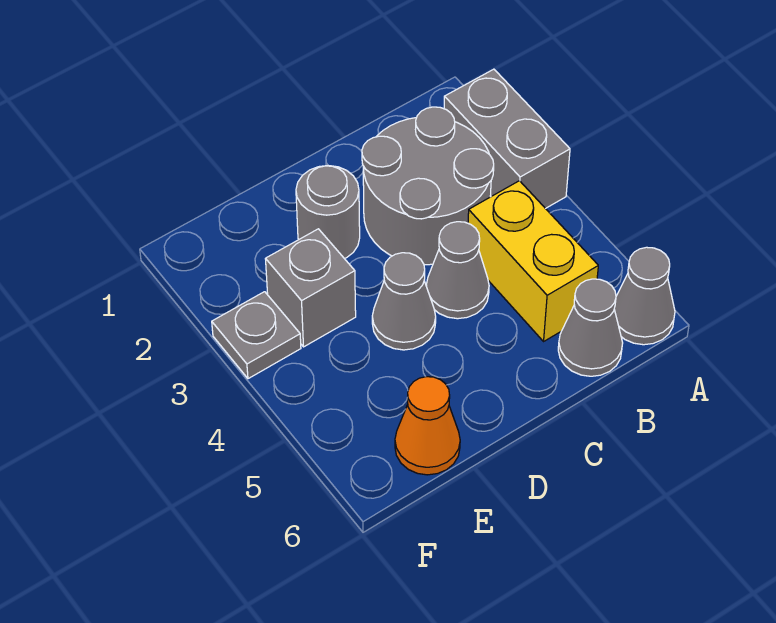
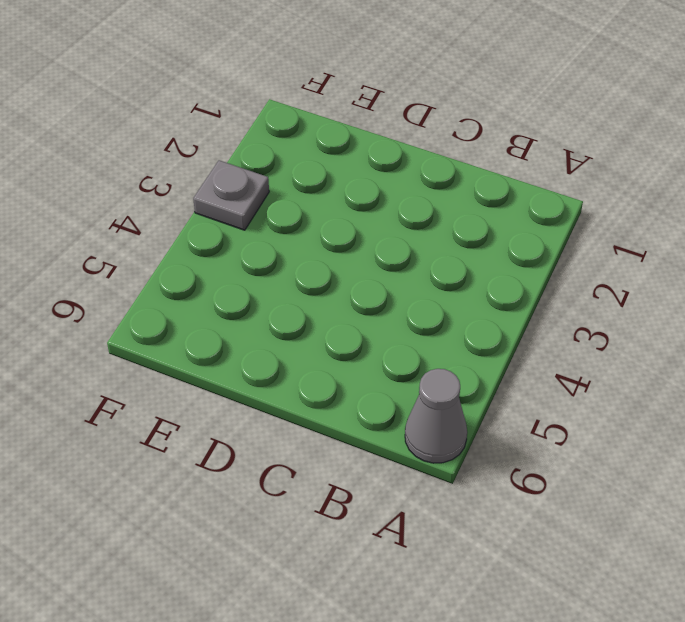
none -> grey brick A2:A3 level 1
none -> grey round brick B2:C3 level 1

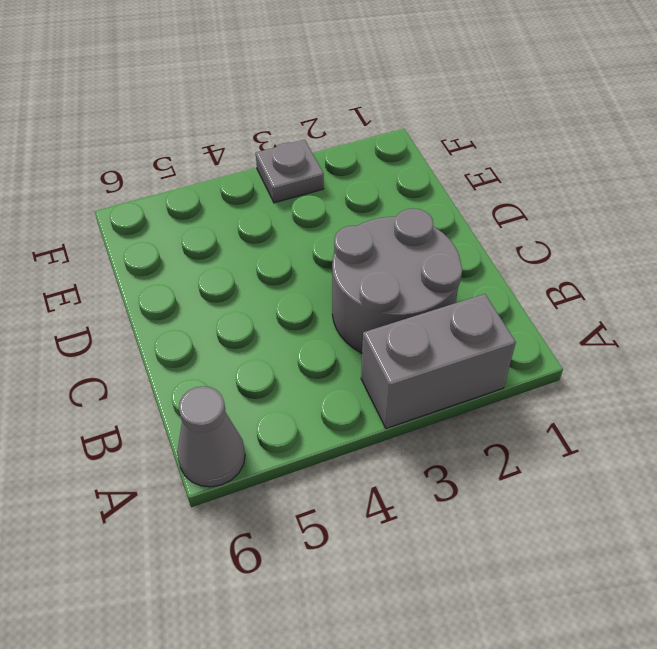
none -> yellow brick B4:B5 level 1
none -> grey cone B6 level 1

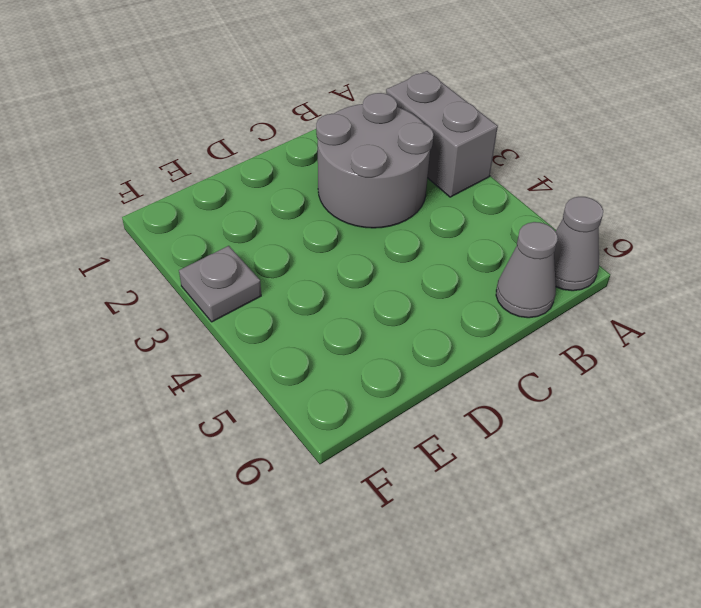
none -> yellow brick B4:B5 level 1
none -> grey cone C4 level 1

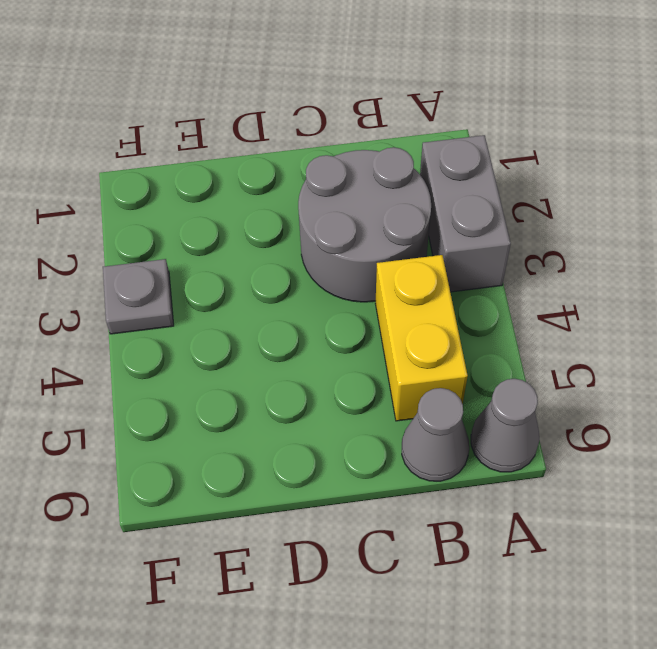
none -> grey cone C4 level 1
none -> grey round brick D2 level 1

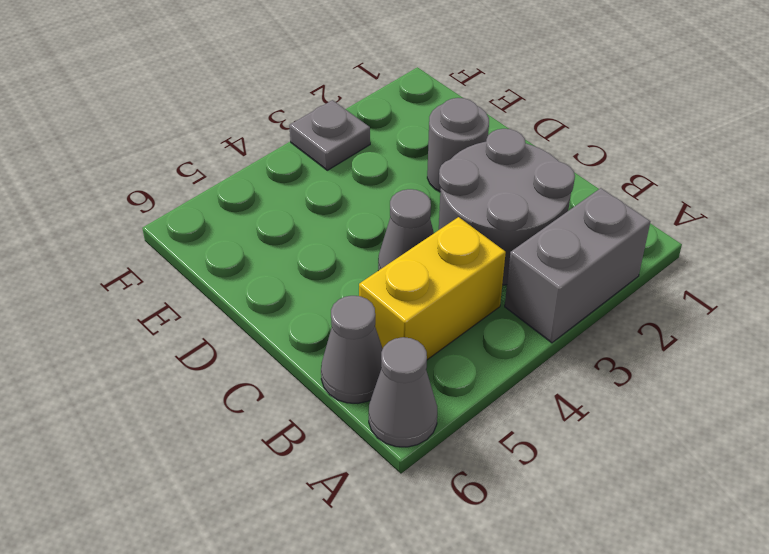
none -> grey cone D4 level 1
none -> grey brick E3 level 1

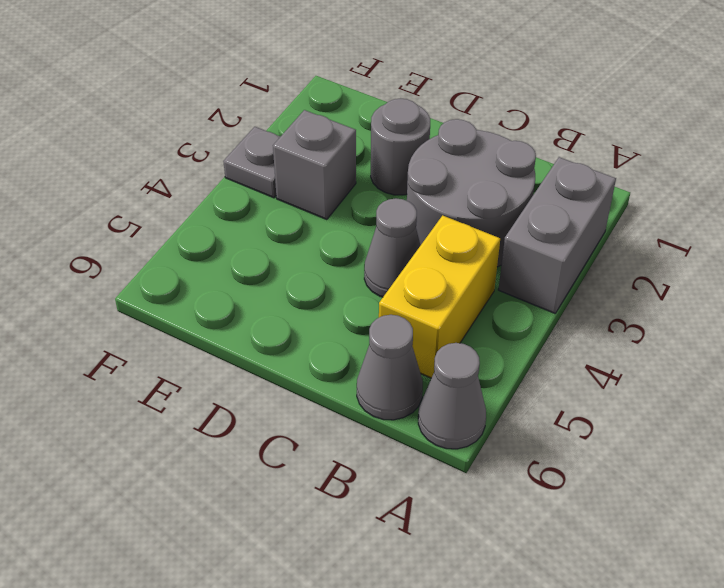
none -> grey cone D4 level 1
none -> orange cone E6 level 1

